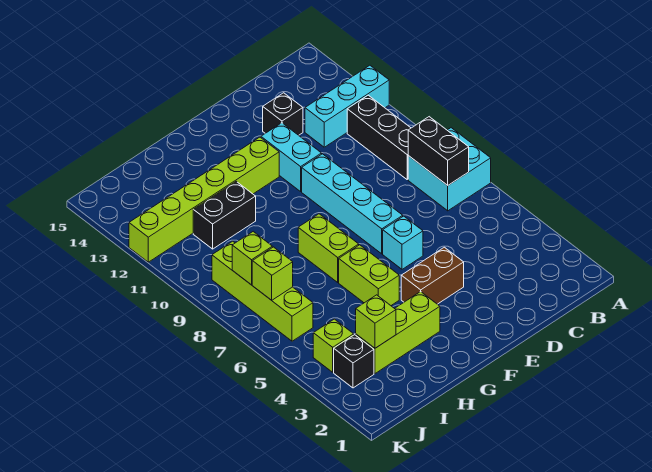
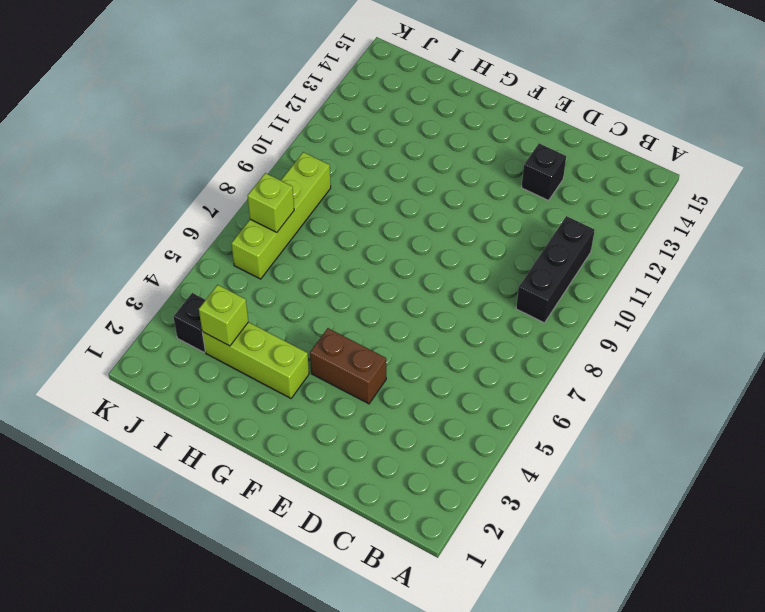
none -> cyan brick A7:B8 level 1
none -> cyan brick A12:C12 level 1
none -> cyan brick E6 level 1

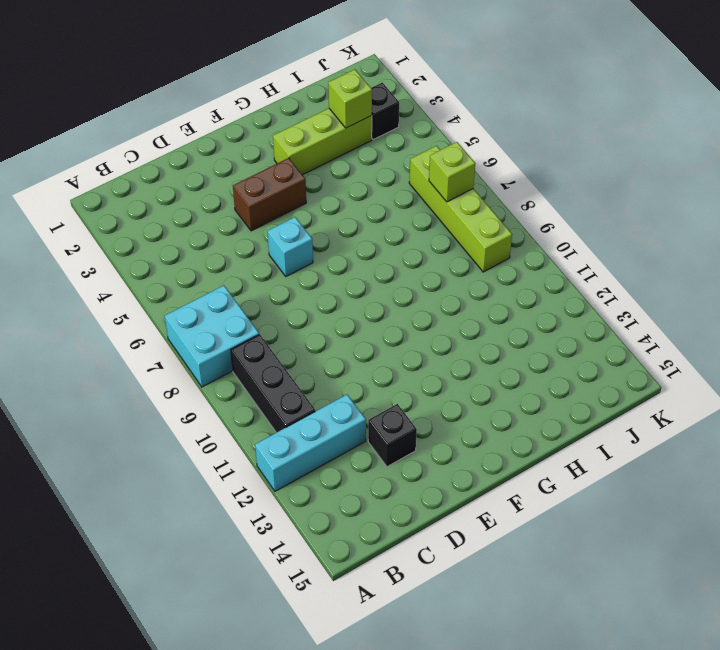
none -> cyan brick E7:E10 level 1
none -> cyan brick E11:E12 level 1
none -> lime brick F12:K12 level 1

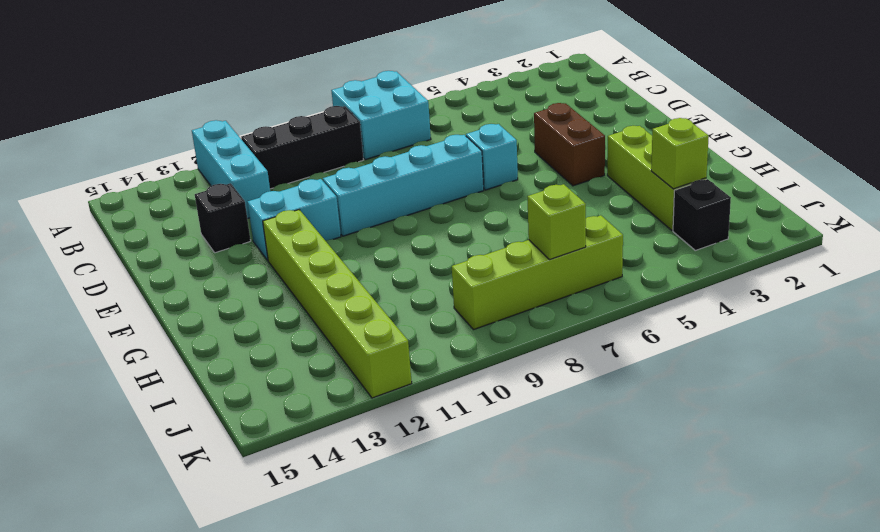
none -> lime brick G5:G6 level 1
none -> lime brick G7:G8 level 1
none -> black brick H11:I11 level 1

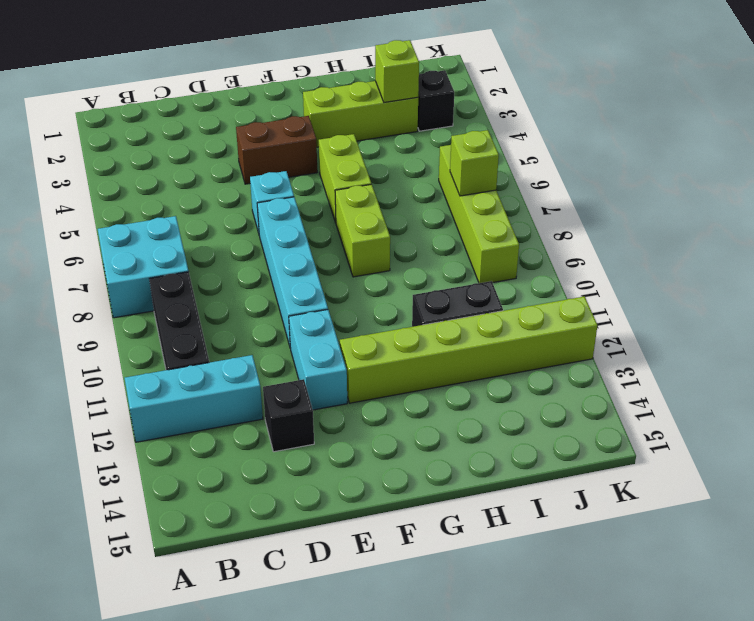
none -> lime brick J4 level 1
none -> black brick B7:B8 level 2
none -> lime brick J8 level 2

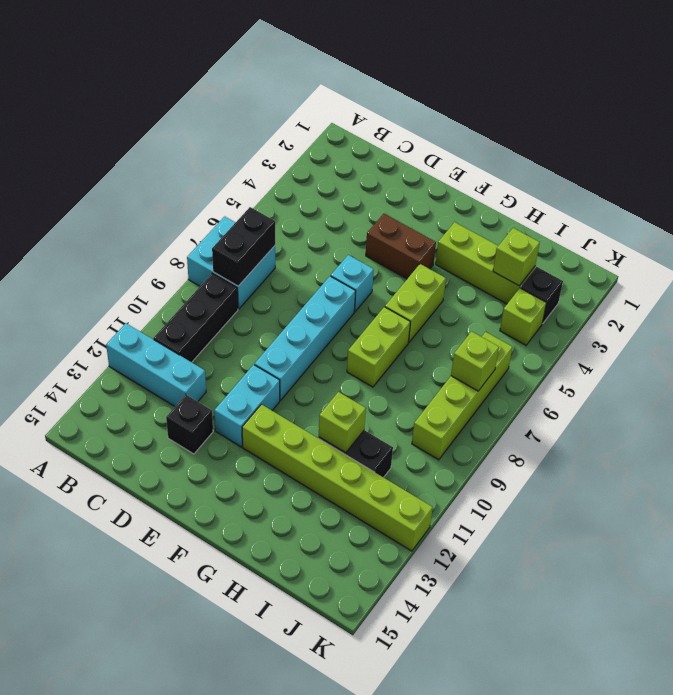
lime brick H11 level 2 -> lime brick J8 level 2

